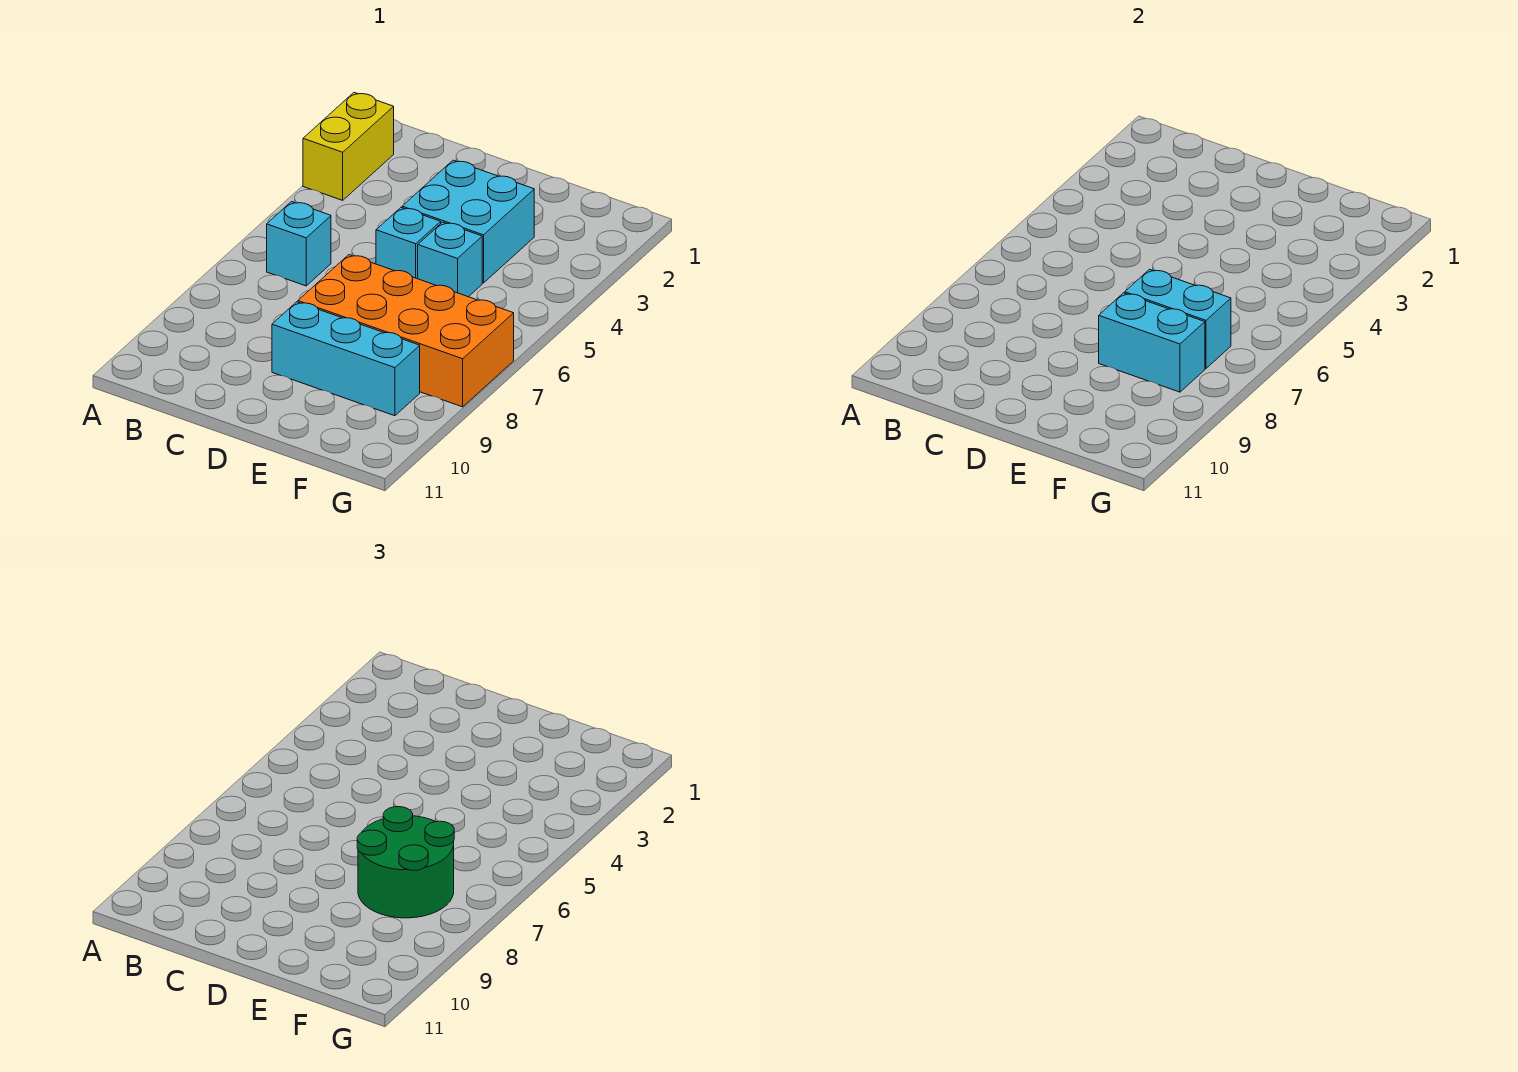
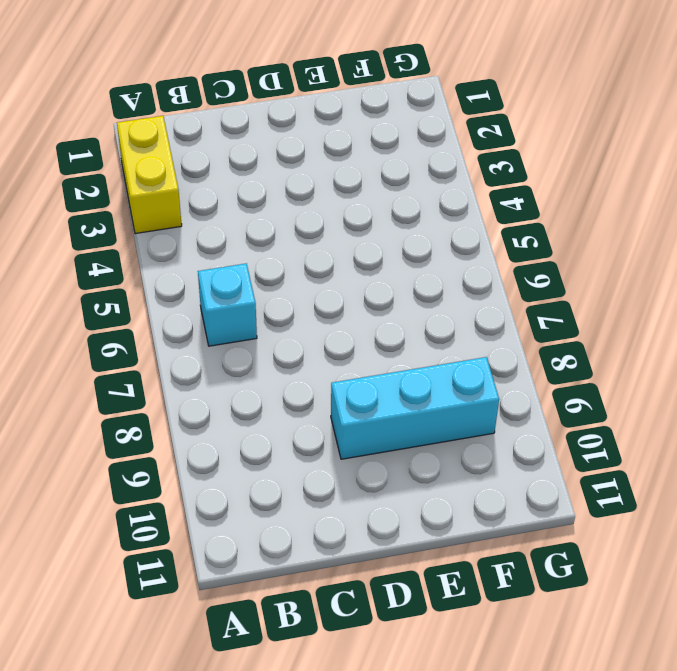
none -> cyan brick D3:E4 level 1
none -> cyan brick D5 level 1

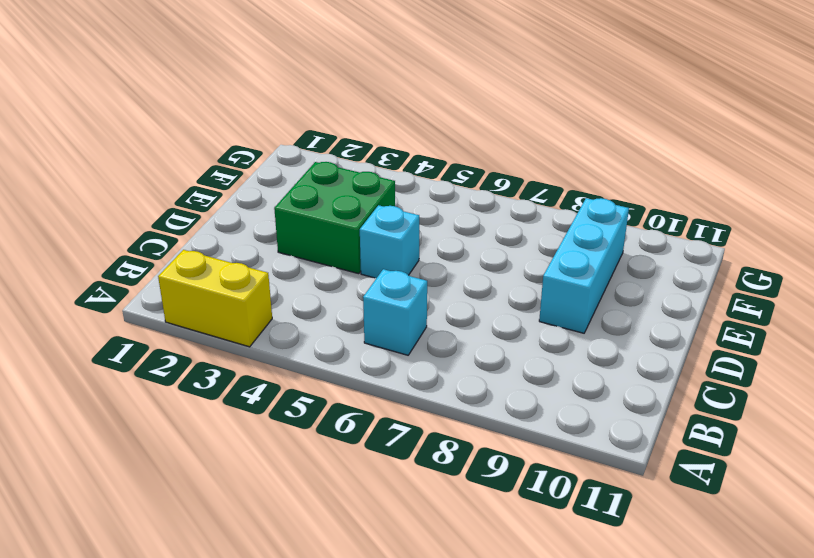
green brick D3:E4 level 1 -> cyan brick D3:E4 level 1
none -> orange brick D7:G8 level 1
none -> cyan brick E5 level 1

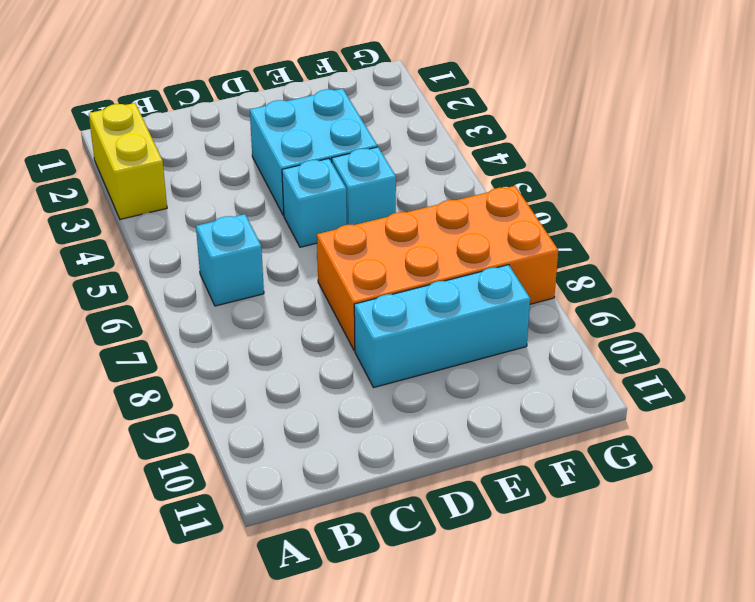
none -> cyan brick E7:F7 level 2
none -> cyan brick E8:F8 level 2

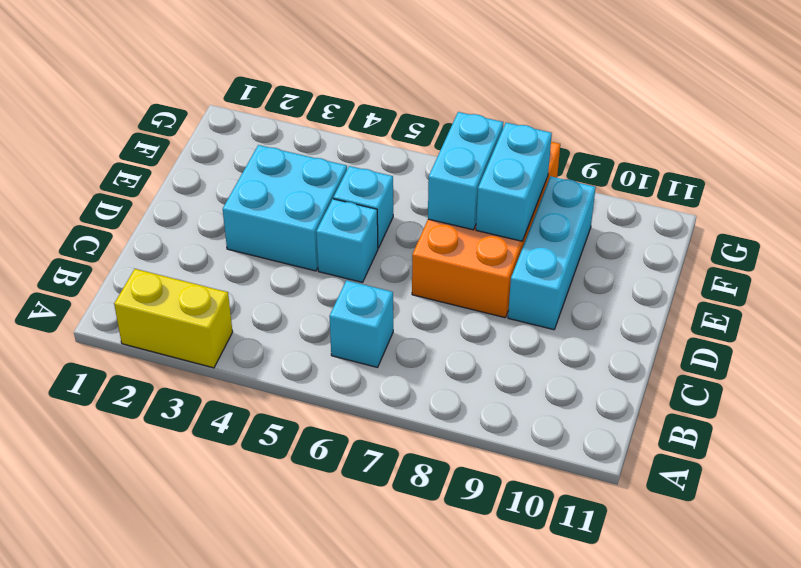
none -> green round brick E7:F8 level 3

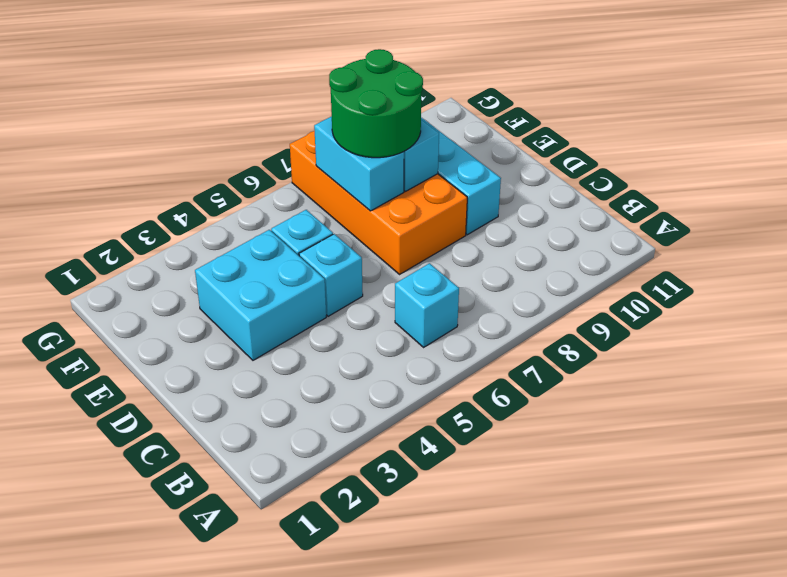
none -> yellow brick A2:A3 level 1

